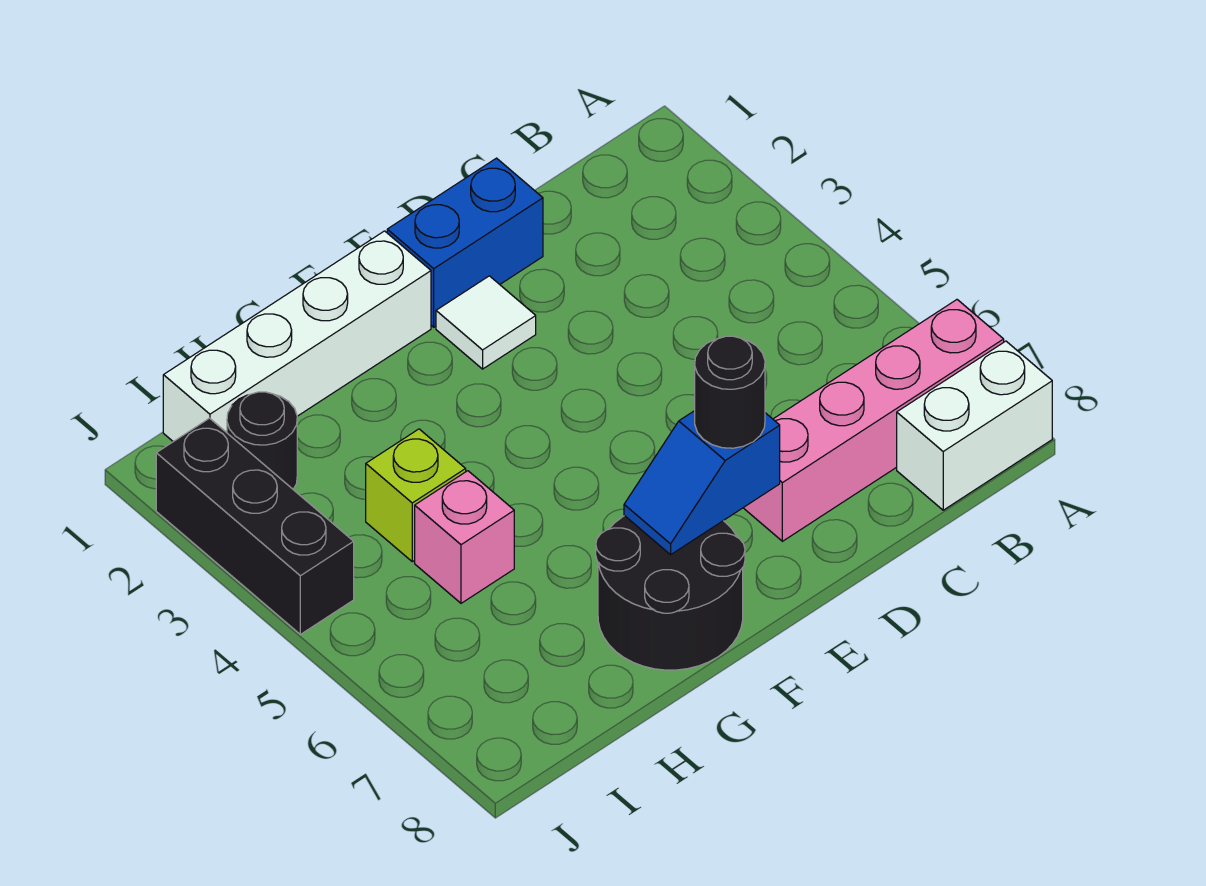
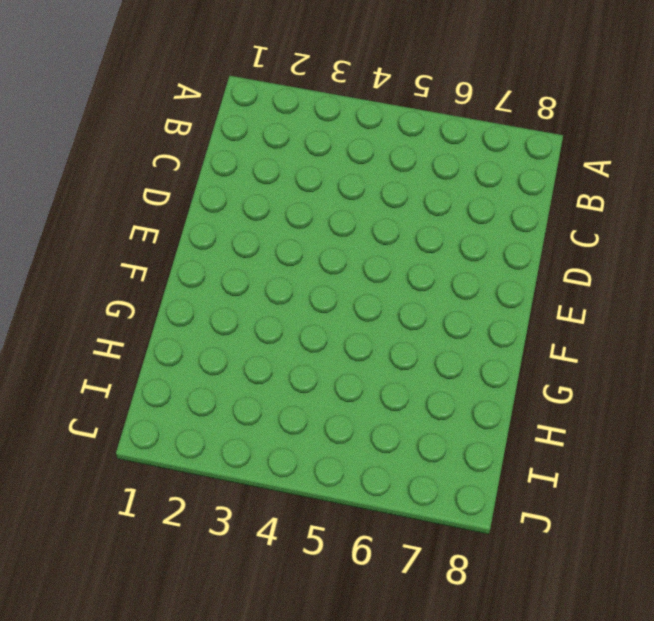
none -> pink brick A7:D7 level 1
none -> white brick A8:B8 level 1
none -> blue brick D1:E1 level 1

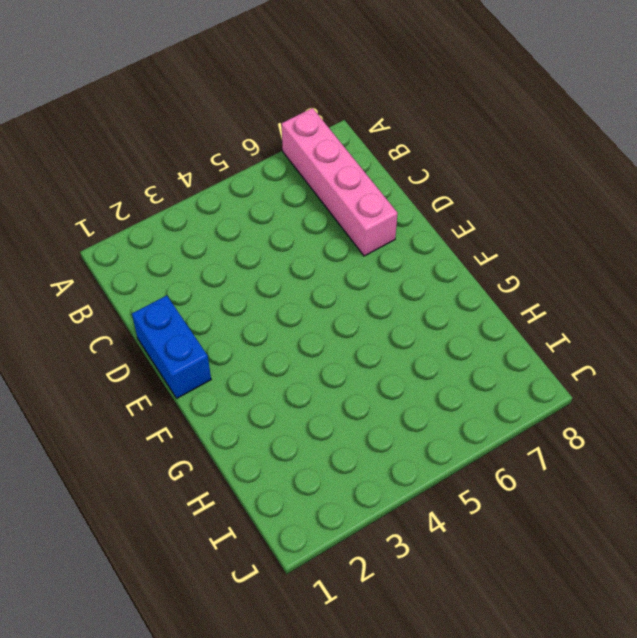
none -> white brick A8:B8 level 1
none -> white tile E2 level 1
none -> white brick F1:I1 level 1

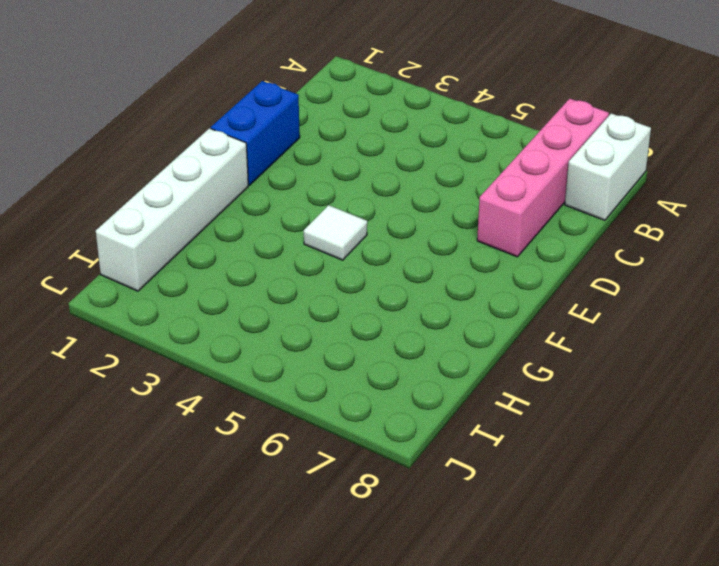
white tile F4 level 1 -> white tile E2 level 1
none -> black round brick F7:G8 level 1
none -> lime brick H4 level 1
none -> pink brick H5 level 1

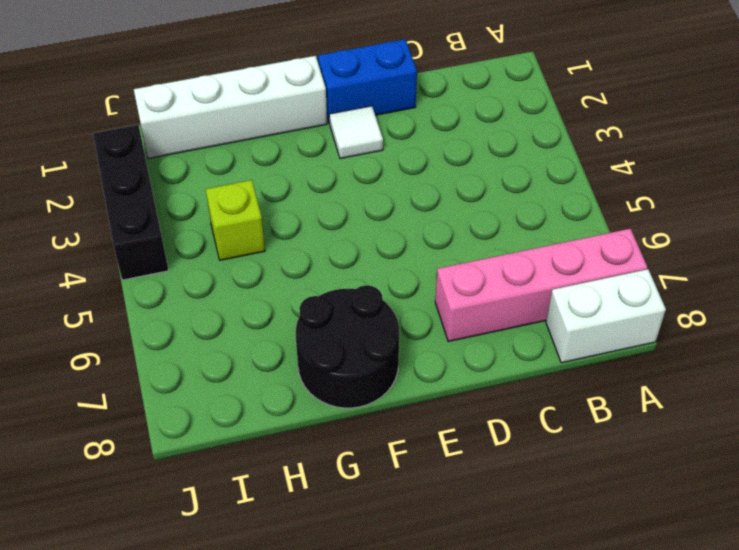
none -> pink brick H5 level 1
none -> black round brick I2 level 1
none -> blue slope E7:F7 level 2 top E

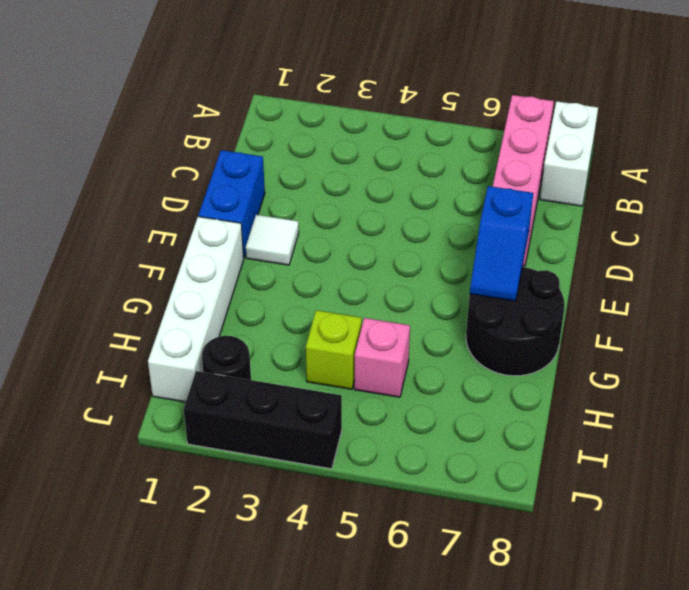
none -> black round brick E7 level 3

